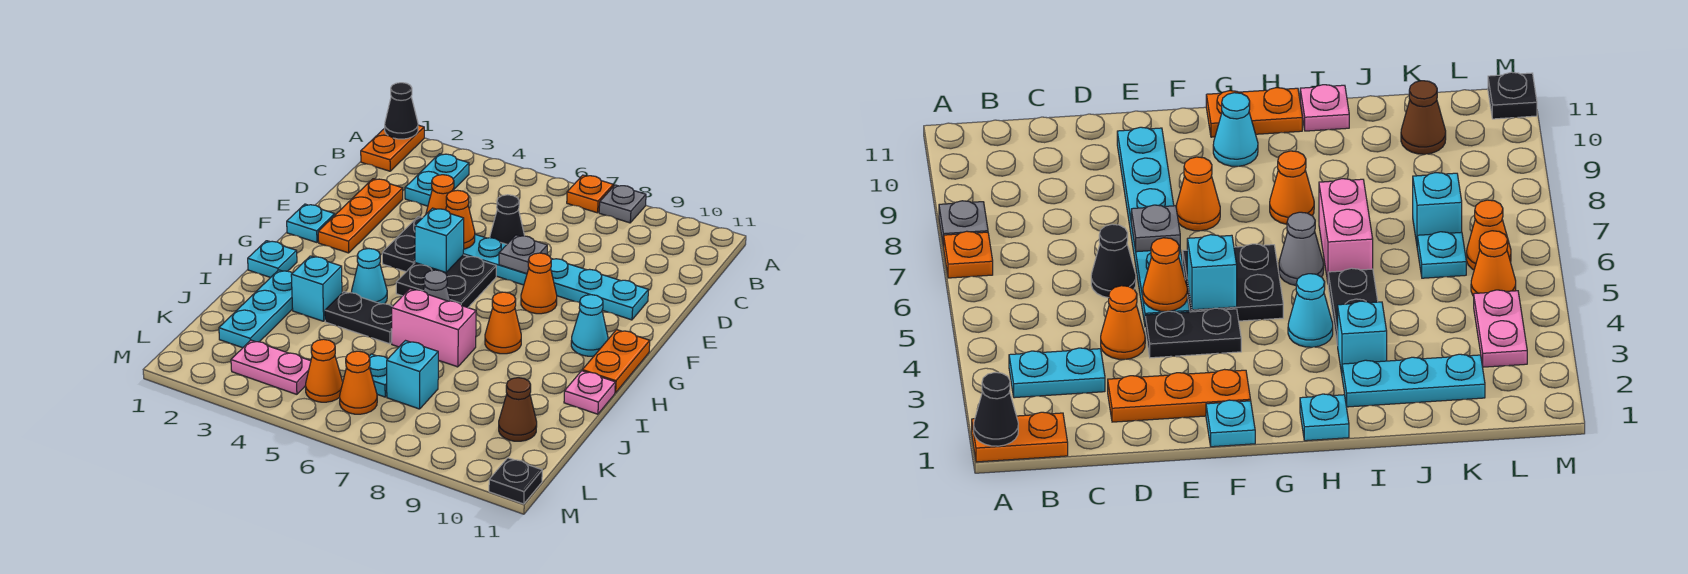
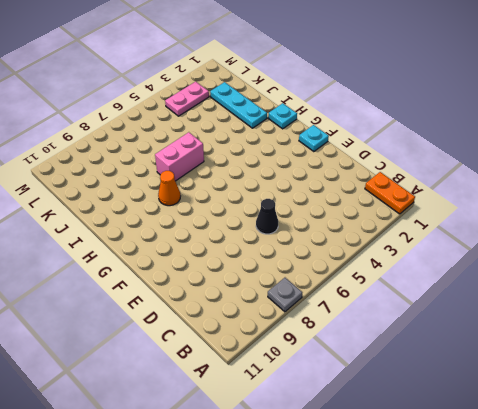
none -> orange plate A7 level 1
none -> cyan plate B3:C3 level 1
none -> orange plate D2:F2 level 1
none -> orange cone D4 level 1

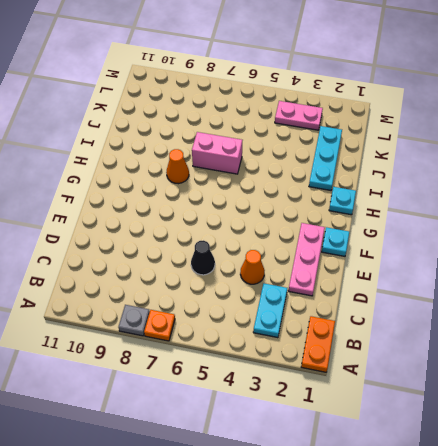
pink plate D2:F2 level 1 -> orange plate D2:F2 level 1
none -> black plate E4:F4 level 1
none -> cyan plate E5:E10 level 1
none -> black plate F5:G6 level 1
none -> orange cone F8 level 1

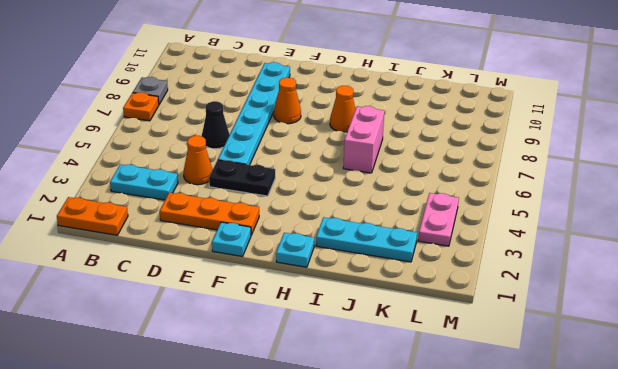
none -> black plate F5:G6 level 1
none -> cyan cone G10 level 1
none -> orange plate G11:H11 level 1
none -> cyan cone H4 level 1

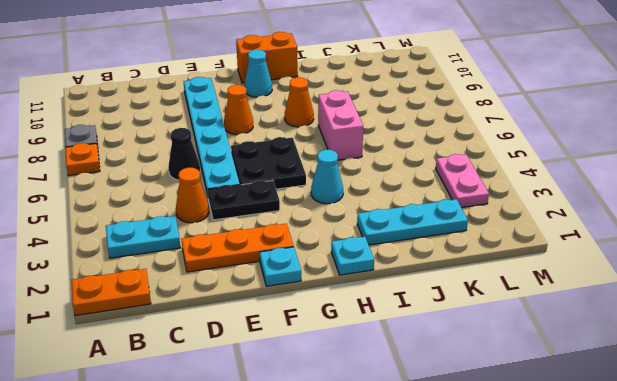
orange brick G11:H11 level 1 -> orange plate G11:H11 level 1
none -> grey cone H6 level 1
none -> cyan brick I3 level 1
none -> black plate I4:I5 level 1
none -> pink plate I11 level 1

